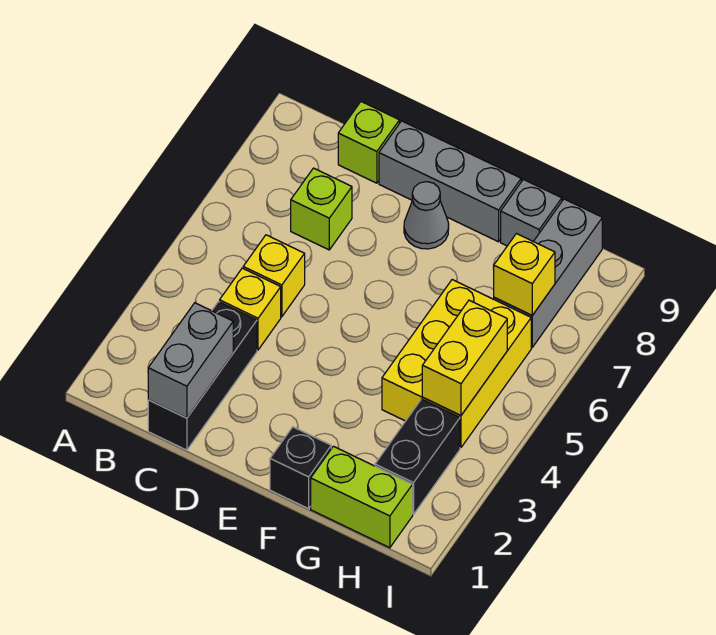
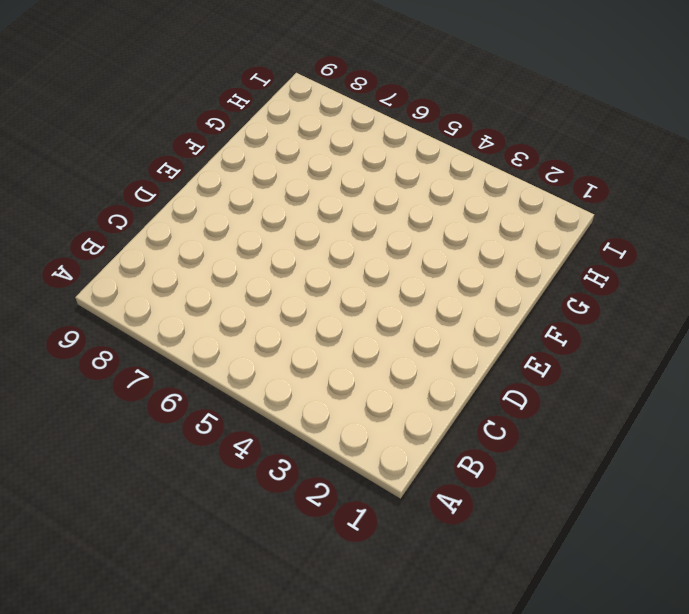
none -> black brick C1:C3 level 1
none -> yellow brick C4 level 1
none -> yellow brick C5 level 1

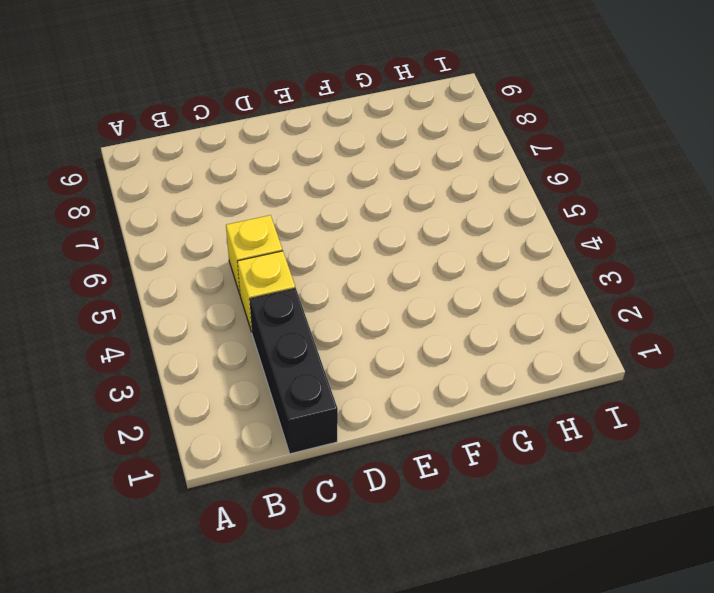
none -> lime brick C7 level 1
none -> lime brick C9 level 1
none -> grey brick D9:F9 level 1

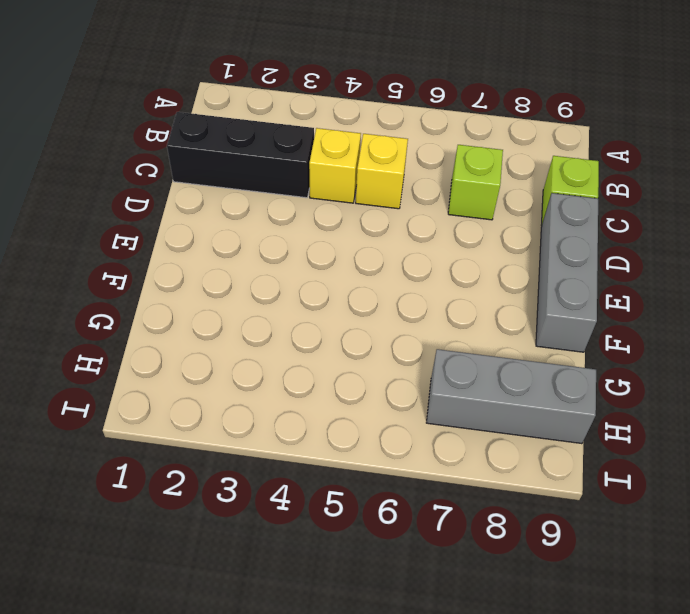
none -> grey cone E8 level 1
none -> black brick F1 level 1
none -> lime brick G1:H1 level 1

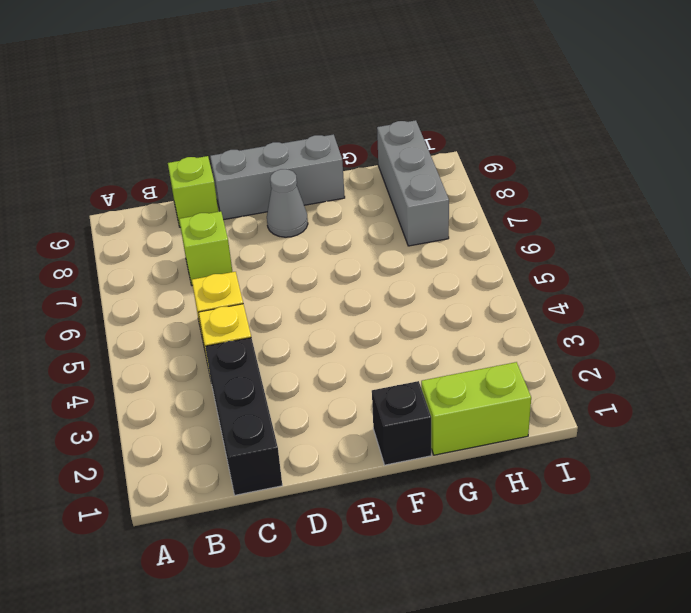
none -> yellow brick G4:H6 level 1
none -> grey brick G9 level 1
none -> black brick H2:H3 level 1

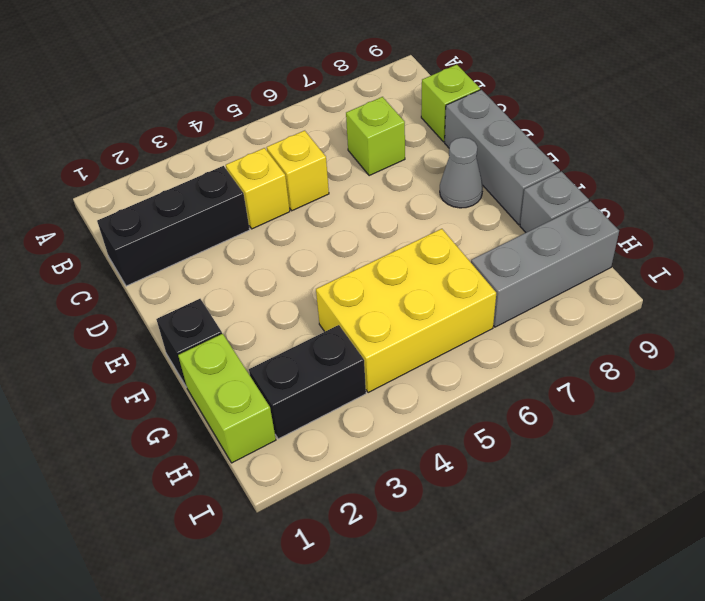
none -> grey brick C1:C2 level 2
none -> yellow brick H4:H5 level 2
none -> yellow brick H7 level 2

